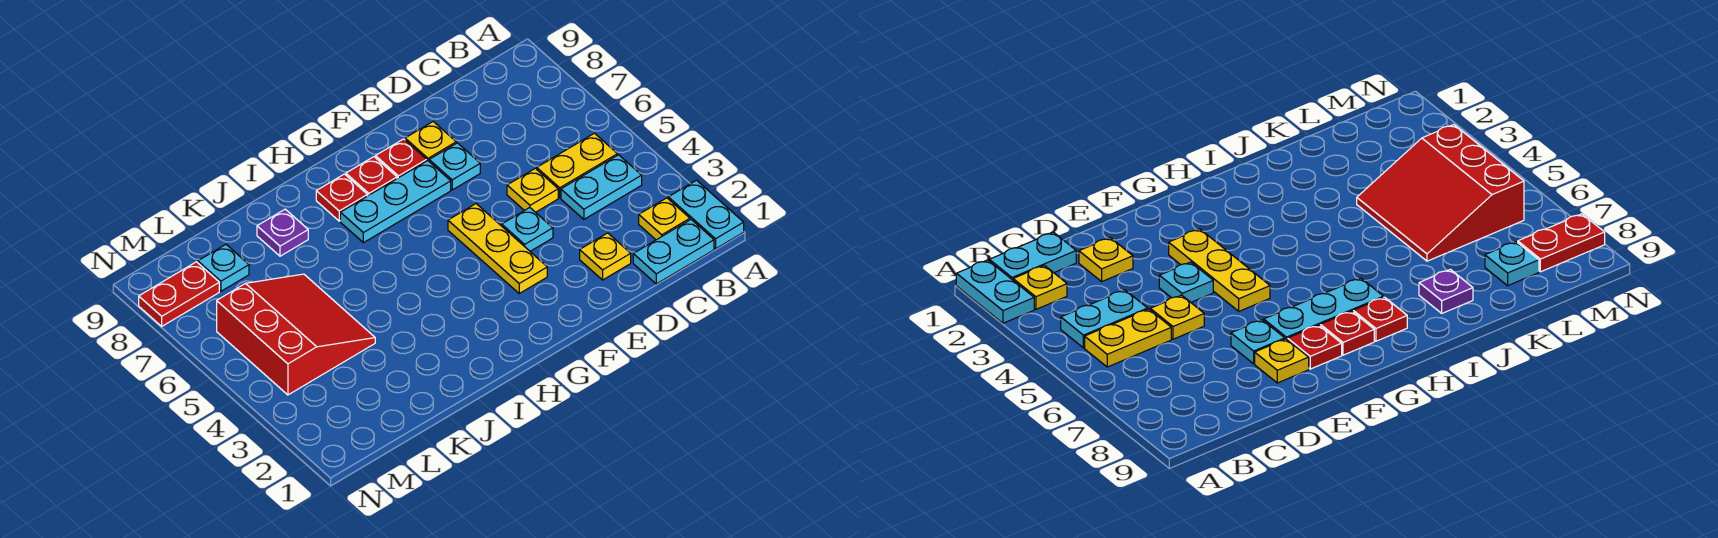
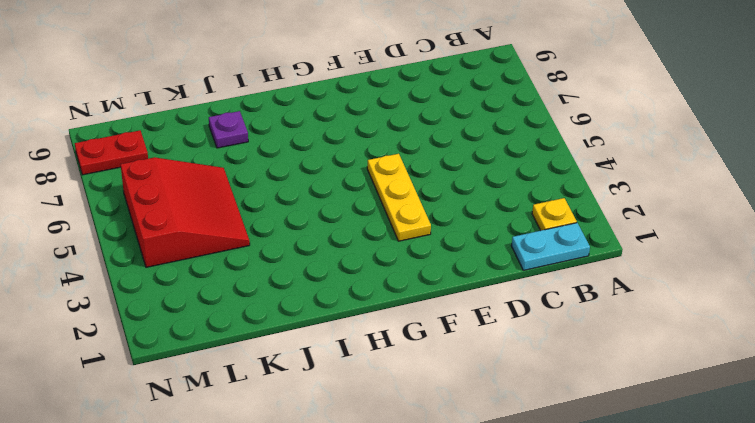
none -> cyan plate A1:A2 level 1
none -> cyan plate B4:C4 level 1
none -> yellow plate B5:C5 level 1

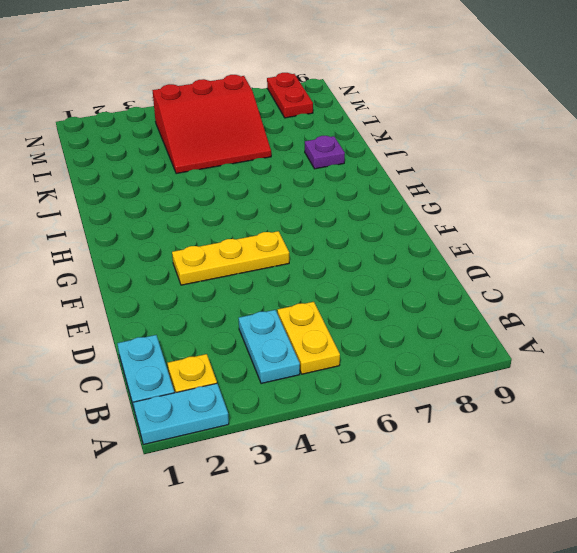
none -> yellow plate D2 level 1
none -> yellow plate D5 level 1
none -> cyan plate E4 level 1

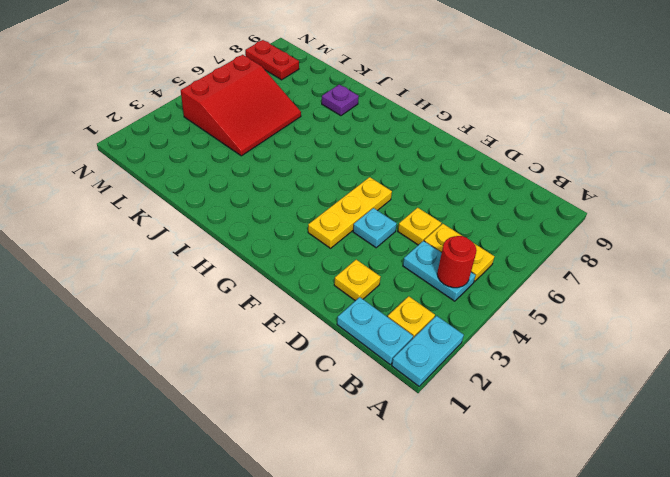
red round brick B4 level 2 -> none
none -> cyan plate E7 level 1
none -> yellow plate E8 level 1
none -> cyan plate F7:H7 level 1

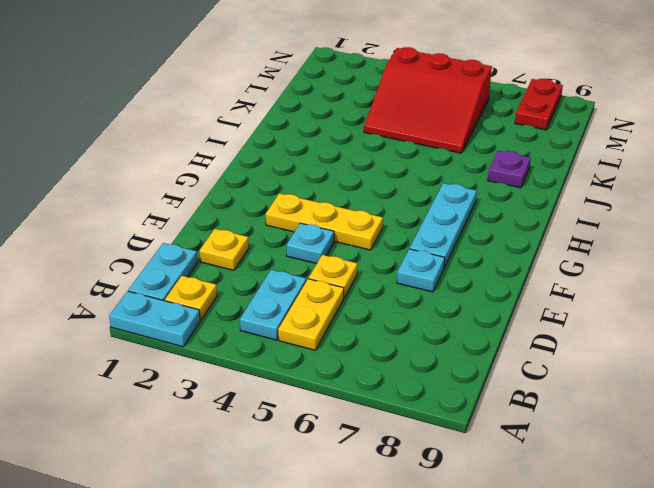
none -> yellow plate E8 level 1
none -> red plate F8 level 1
none -> red plate G8 level 1

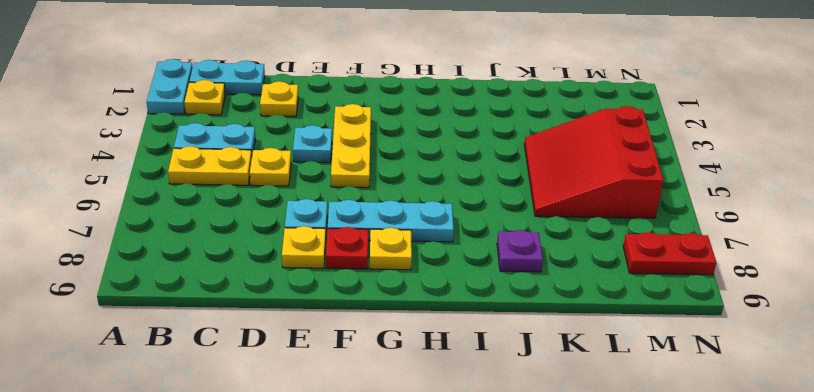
yellow plate G8 level 1 -> red plate G8 level 1
none -> red plate H8 level 1
none -> cyan plate L8 level 1

